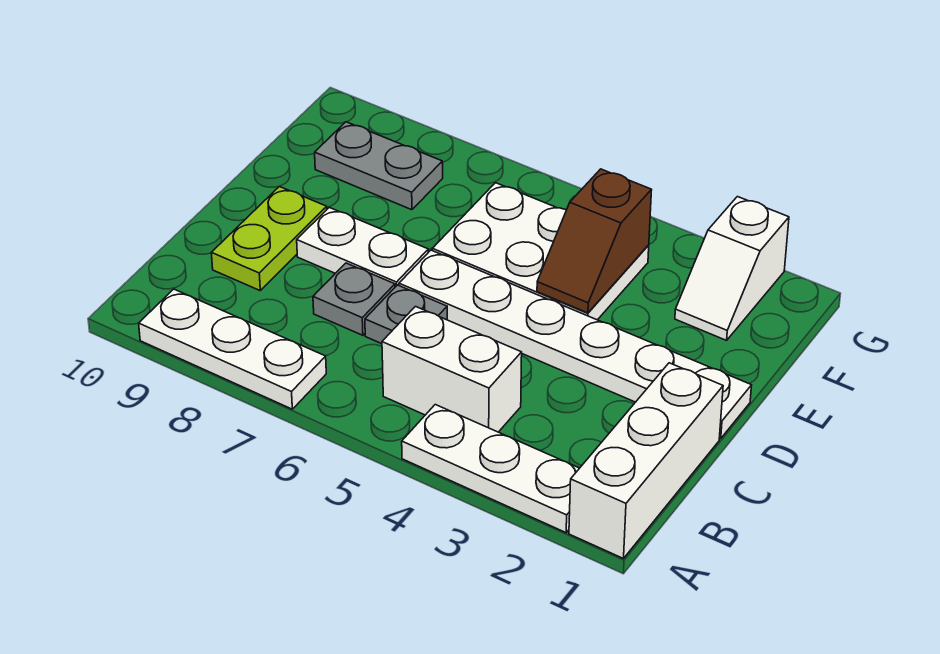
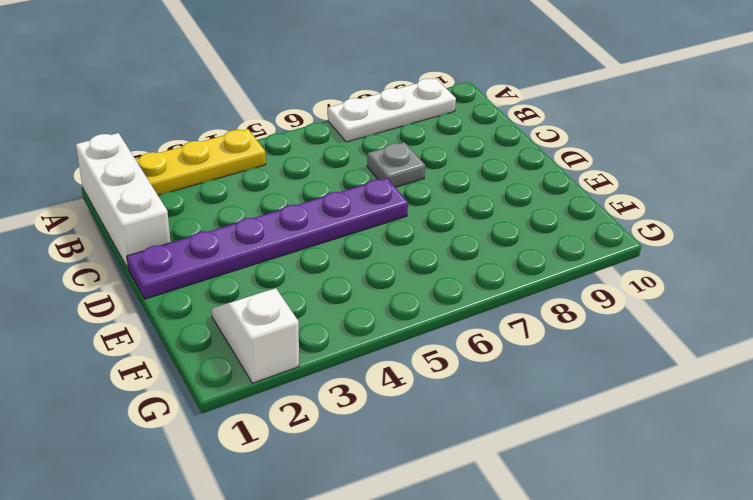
yellow plate A2:A4 level 1 -> white plate A2:A4 level 1
purple plate D1:D6 level 1 -> white plate D1:D6 level 1
none -> white brick B4:B5 level 1
none -> grey plate C6 level 1
none -> lime plate C9:D9 level 1

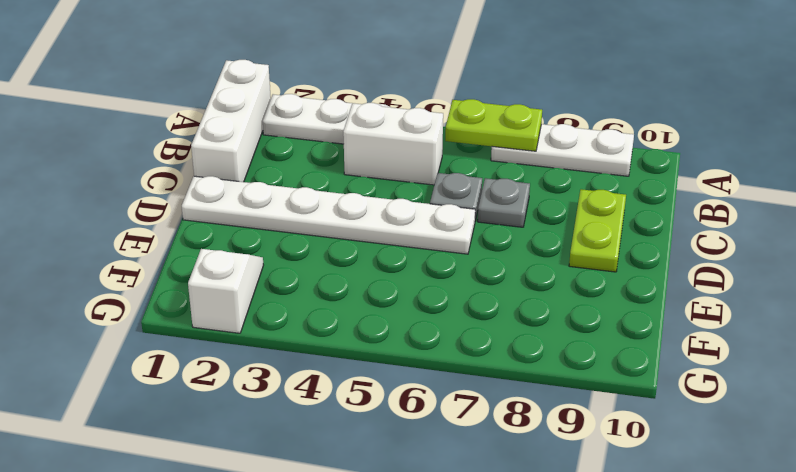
lime plate A6:A7 level 2 -> none
none -> white plate D7:D8 level 1
none -> white plate E4:F6 level 1
none -> grey plate F8:F9 level 1

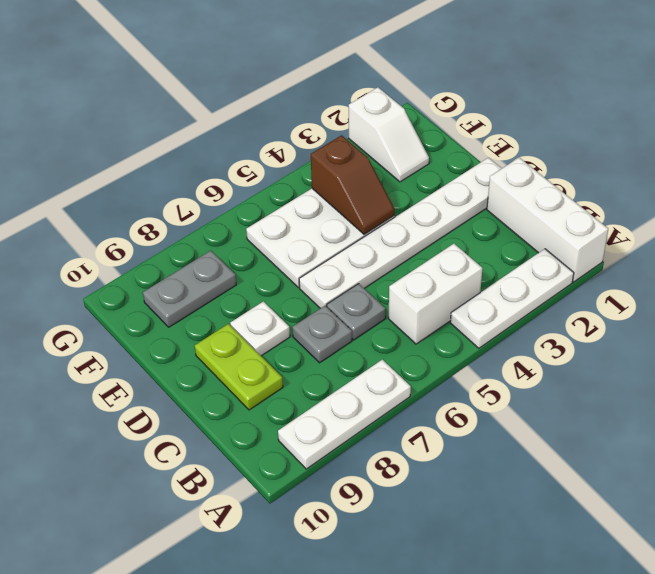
white plate D8 level 1 -> white plate D7:D8 level 1

